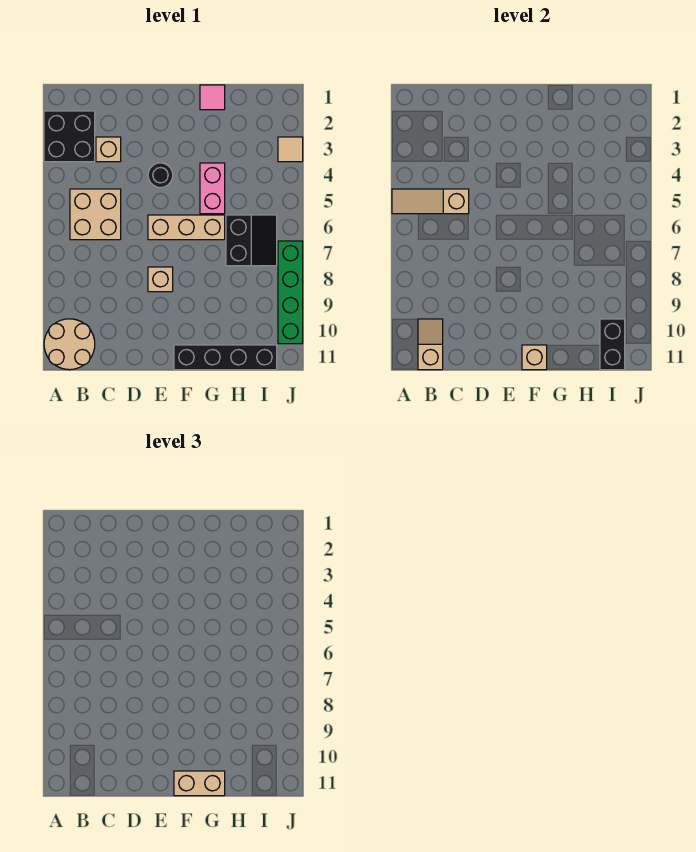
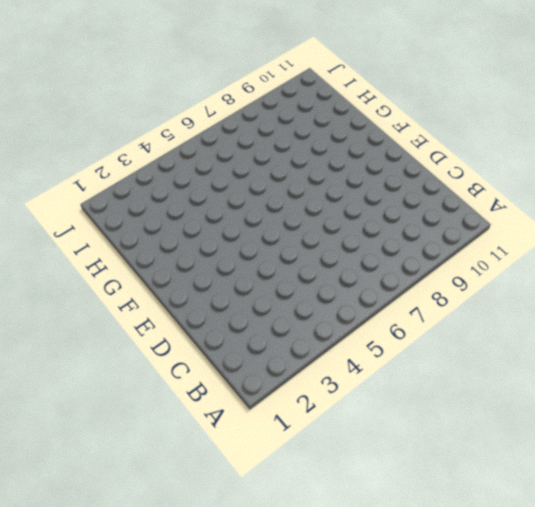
none -> black brick A2:B3 level 1
none -> tan round brick A10:B11 level 1
none -> tan brick B5:C6 level 1

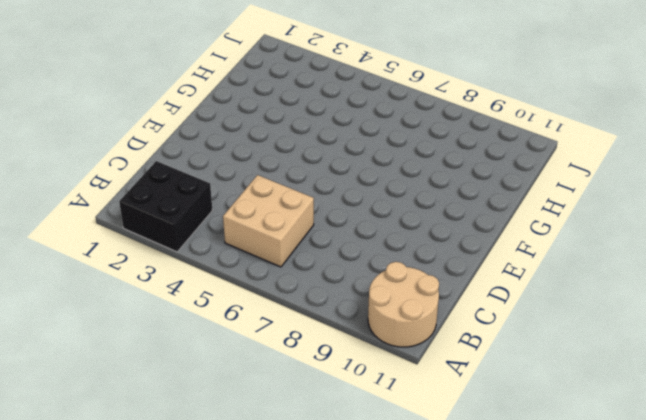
none -> tan brick C3 level 1
none -> black round brick E4 level 1
none -> tan brick E6:G6 level 1

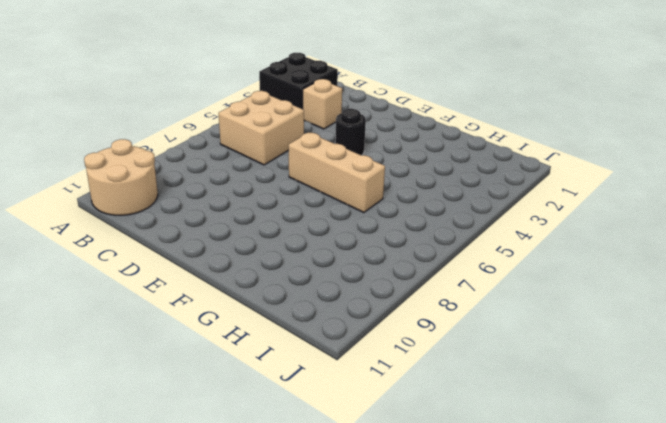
none -> tan brick E8 level 1
none -> black brick F11:I11 level 1
none -> pink tile G1 level 1

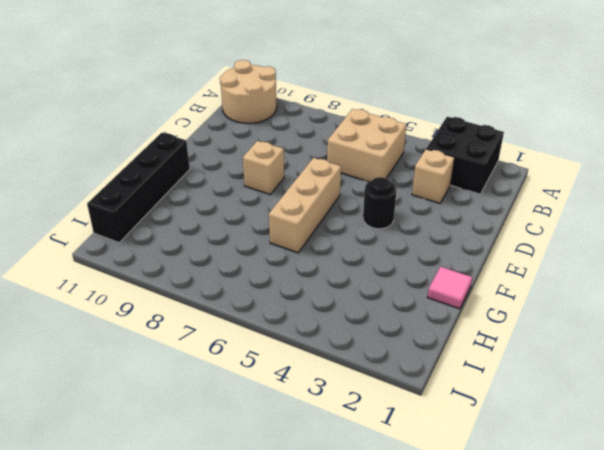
none -> pink brick G4:G5 level 1
none -> black slope H6:I7 level 1 top H
none -> tan tile J3 level 1

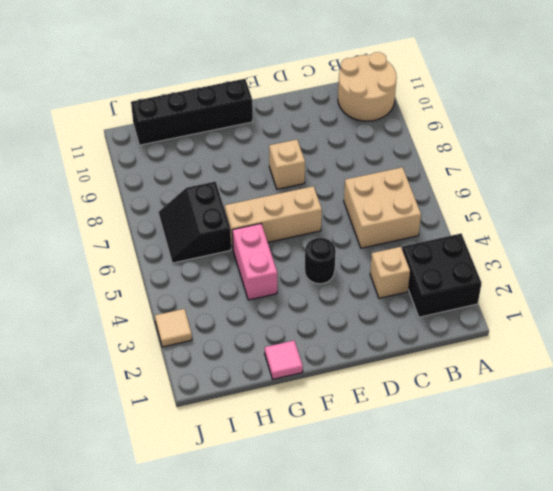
none -> green brick J7:J10 level 1
none -> tan slope A5:C5 level 2 top C
none -> tan slope B10:B11 level 2 top 11

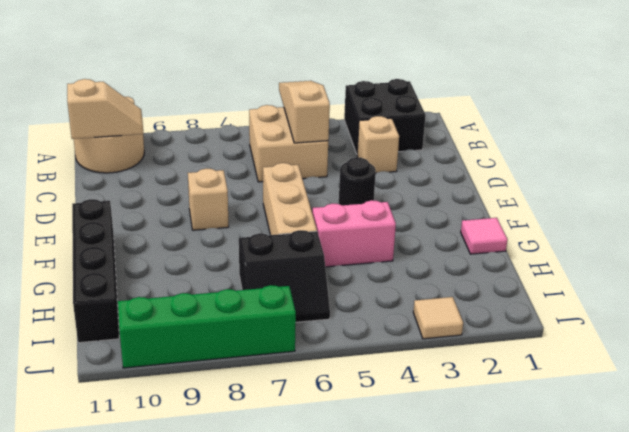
none -> tan brick F11 level 2
none -> black brick I10:I11 level 2
none -> tan brick F11:G11 level 3

